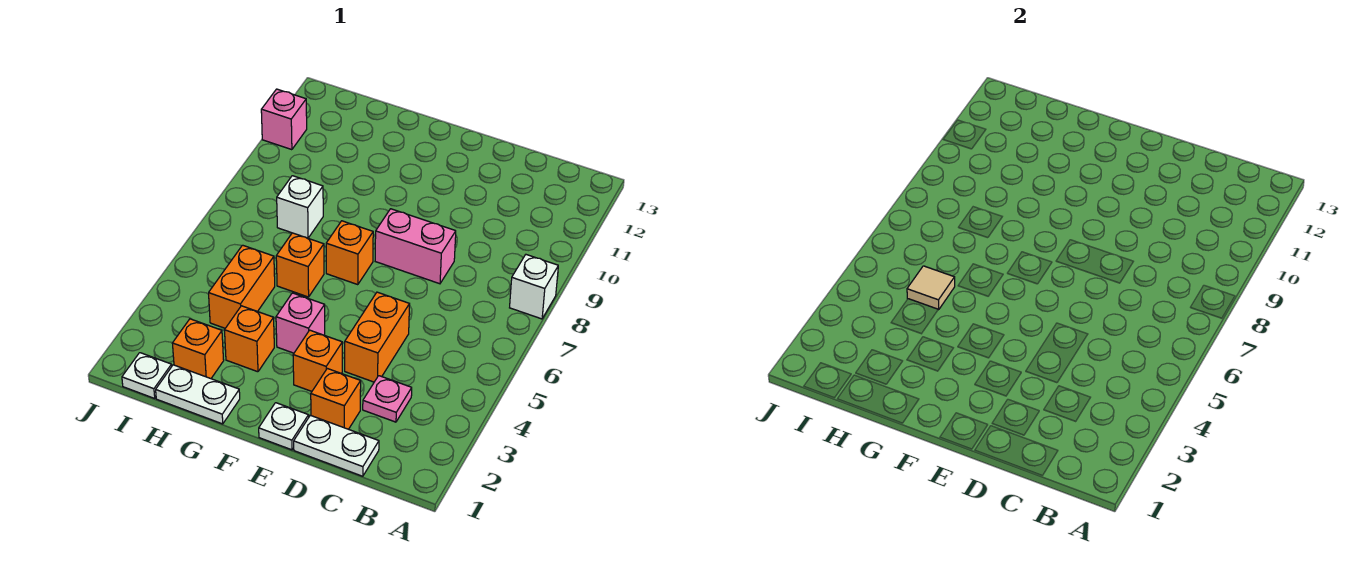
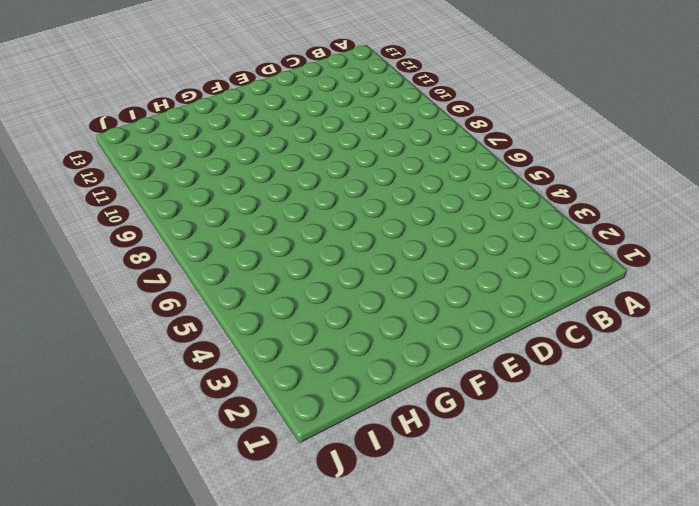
none -> white brick A8 level 1
none -> white plate C1:D1 level 1
none -> pink plate C3 level 1

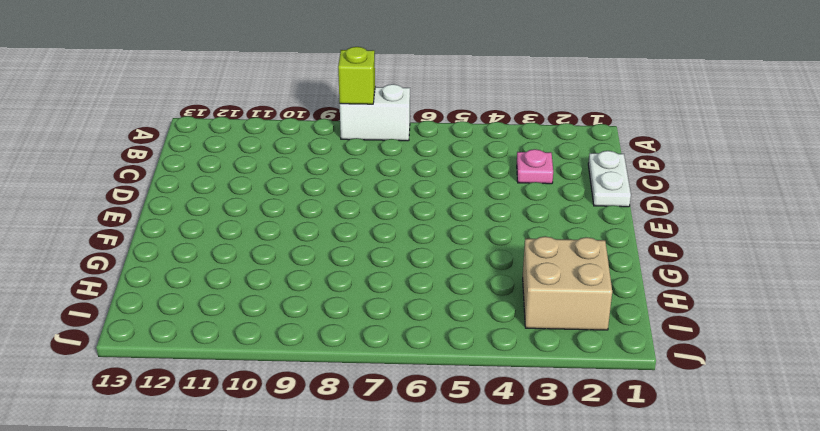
white brick A7:A8 level 1 -> white brick A8 level 1
lime brick A8 level 2 -> none
tan brick H2:I3 level 1 -> orange brick H2 level 1
none -> orange brick D2 level 1
none -> orange brick D4:D5 level 1
none -> pink brick D8:E8 level 1

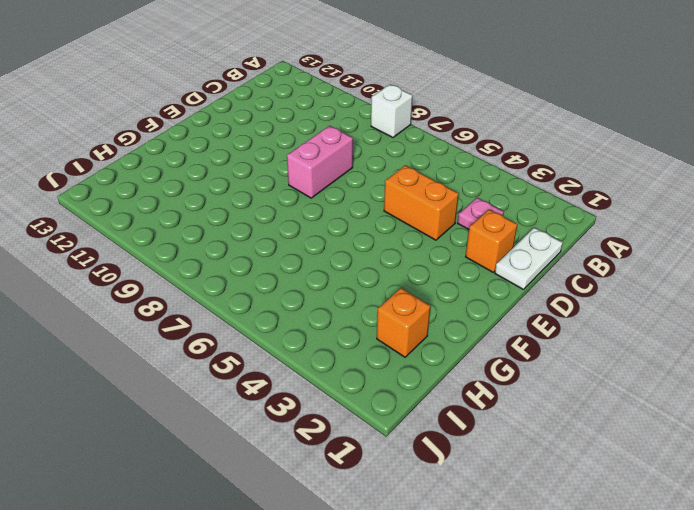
none -> white plate E1 level 1
none -> orange brick E3 level 1
none -> pink brick F4 level 1

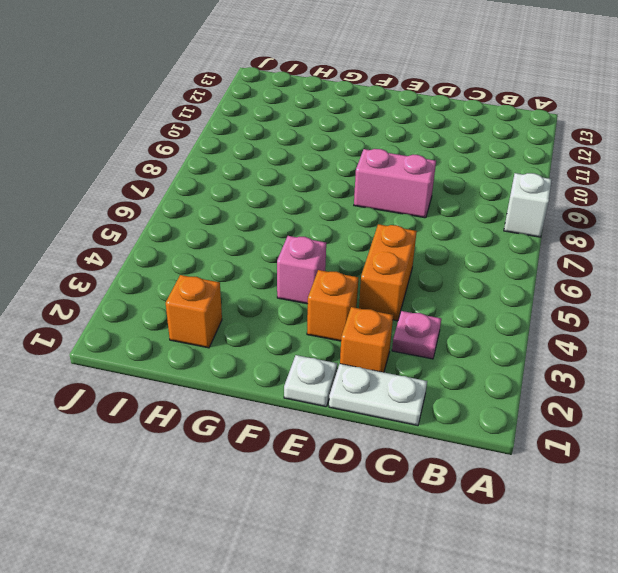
none -> orange brick F7 level 1
none -> white plate G1:H1 level 1
none -> orange brick G3 level 1

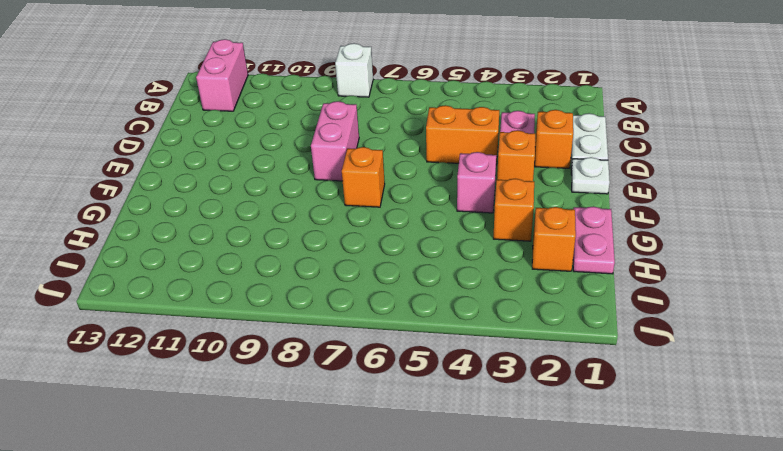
pink brick A12:B12 level 1 -> none
pink plate G1:H1 level 1 -> white plate G1:H1 level 1
none -> orange brick G6 level 1
none -> orange brick H4:H5 level 1
none -> white brick H8 level 1

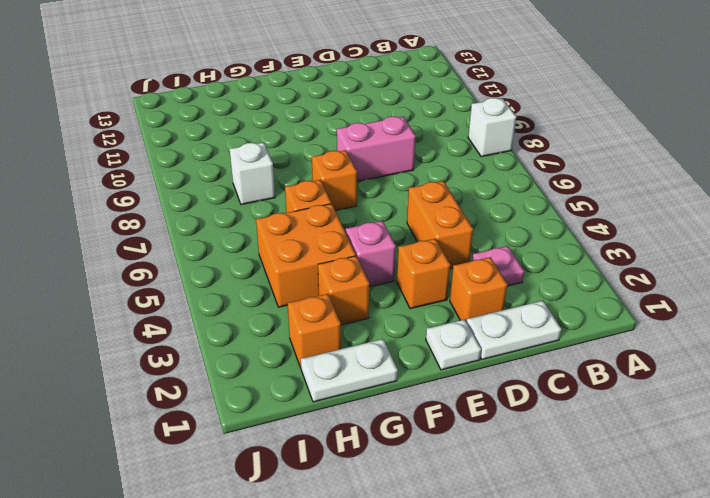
orange brick G4:H5 level 1 -> orange brick H4:H5 level 1
none -> white plate I1 level 1
none -> pink brick J11 level 1
none -> tan tile H5 level 2

